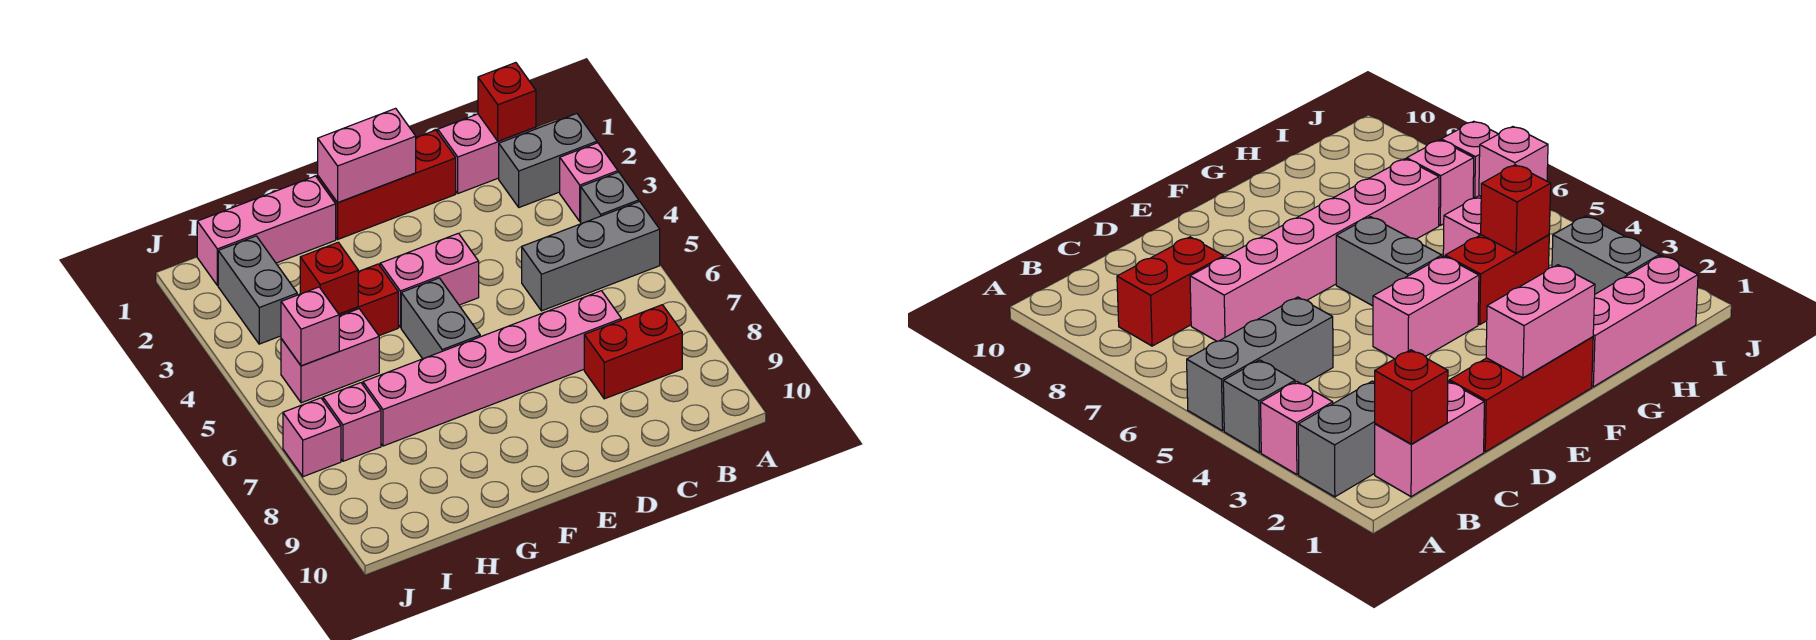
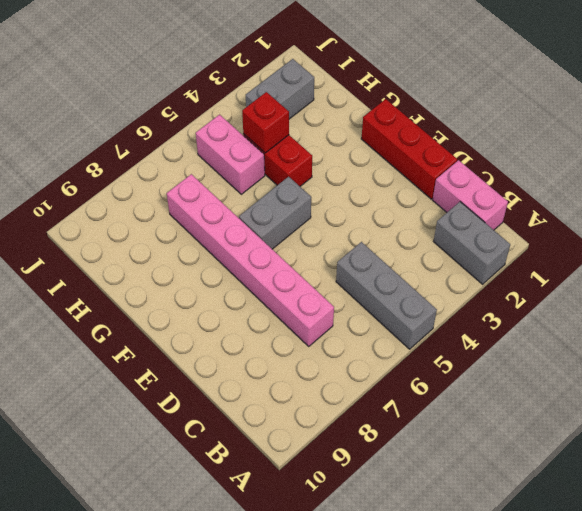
none -> pink brick A3 level 1
none -> grey brick A4 level 1
none -> red brick B8:C8 level 1

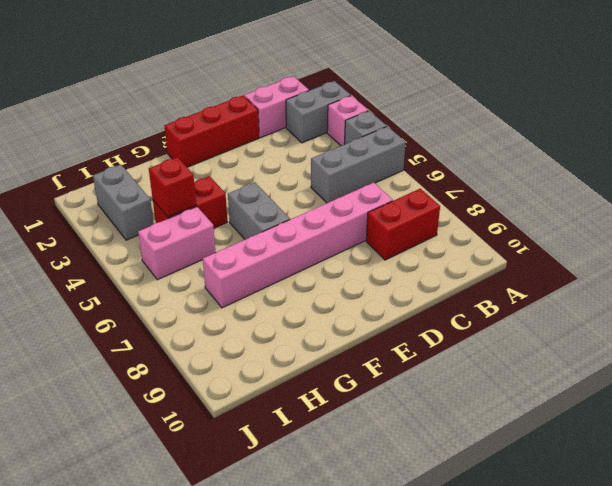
none -> pink brick E4:F4 level 1
none -> pink brick G1:I1 level 1
none -> pink brick I7 level 1

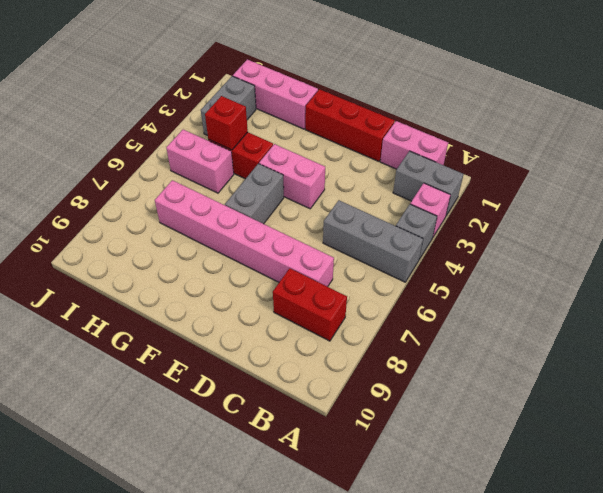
none -> pink brick I7 level 1
none -> pink brick J7 level 1
none -> red brick B1 level 2

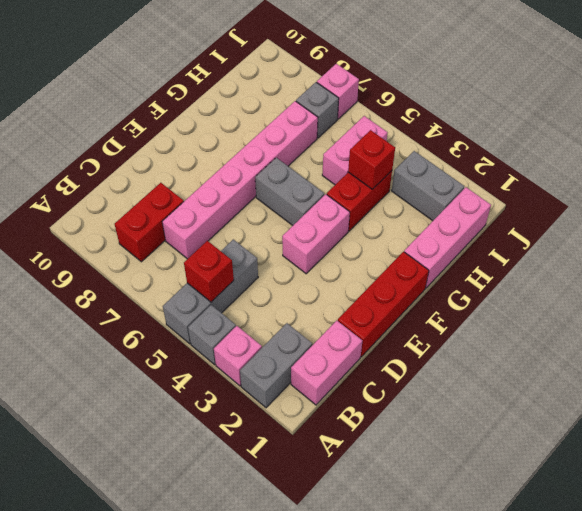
red brick B5 level 2 -> red brick B1 level 2
grey brick I7 level 1 -> pink brick I7 level 1
none -> pink brick E1:F1 level 2
none -> pink brick I5 level 2

